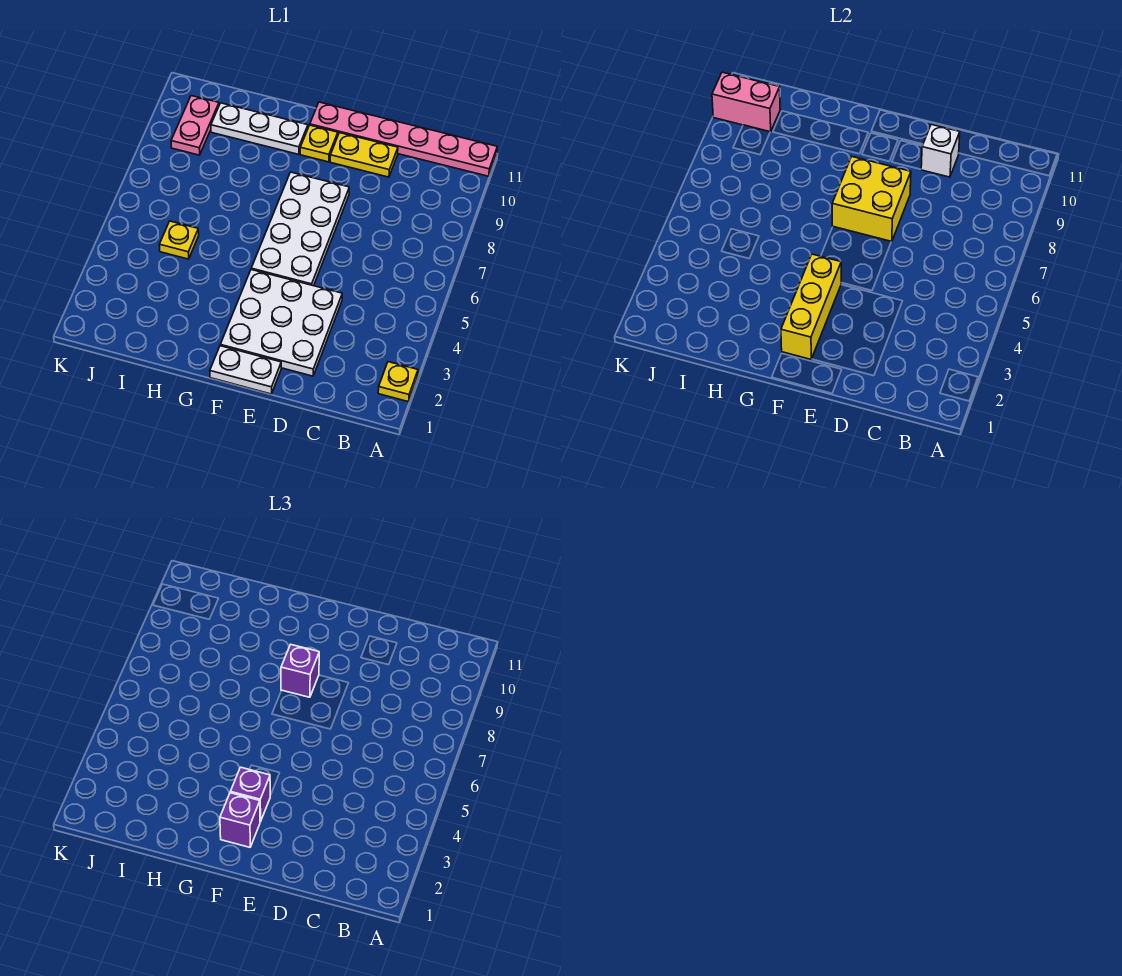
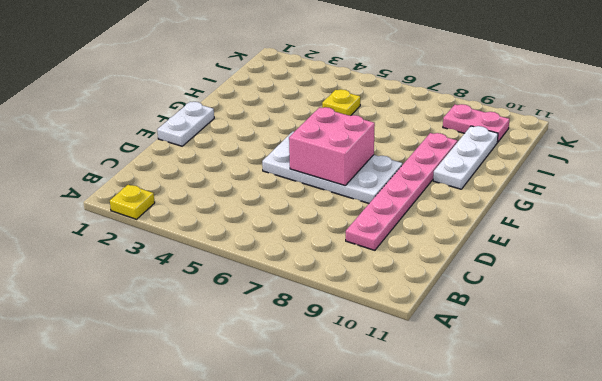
pink plate C9:H9 level 1 -> pink plate A11:F11 level 1
pink brick E6:F7 level 2 -> yellow brick E7:F8 level 2
none -> white plate D2:F4 level 1
none -> yellow plate D10:E10 level 1
none -> yellow plate F10 level 1

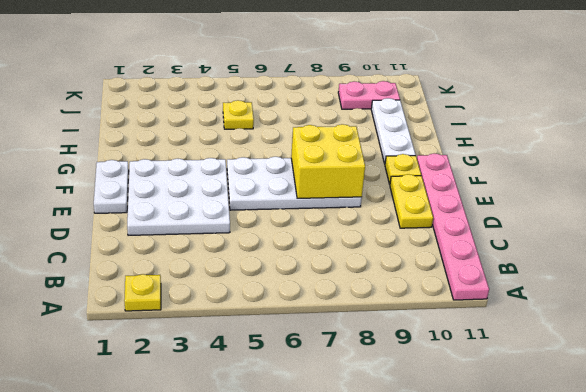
none -> white brick D10 level 2
none -> yellow brick F2:F4 level 2
none -> pink brick J10:K10 level 2

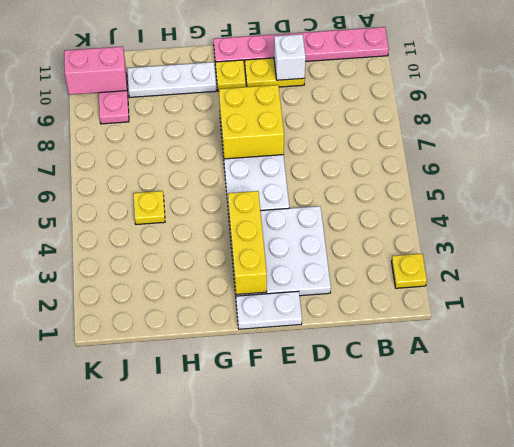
none -> purple brick F2 level 3
none -> purple brick F3 level 3
none -> purple brick F8 level 3

